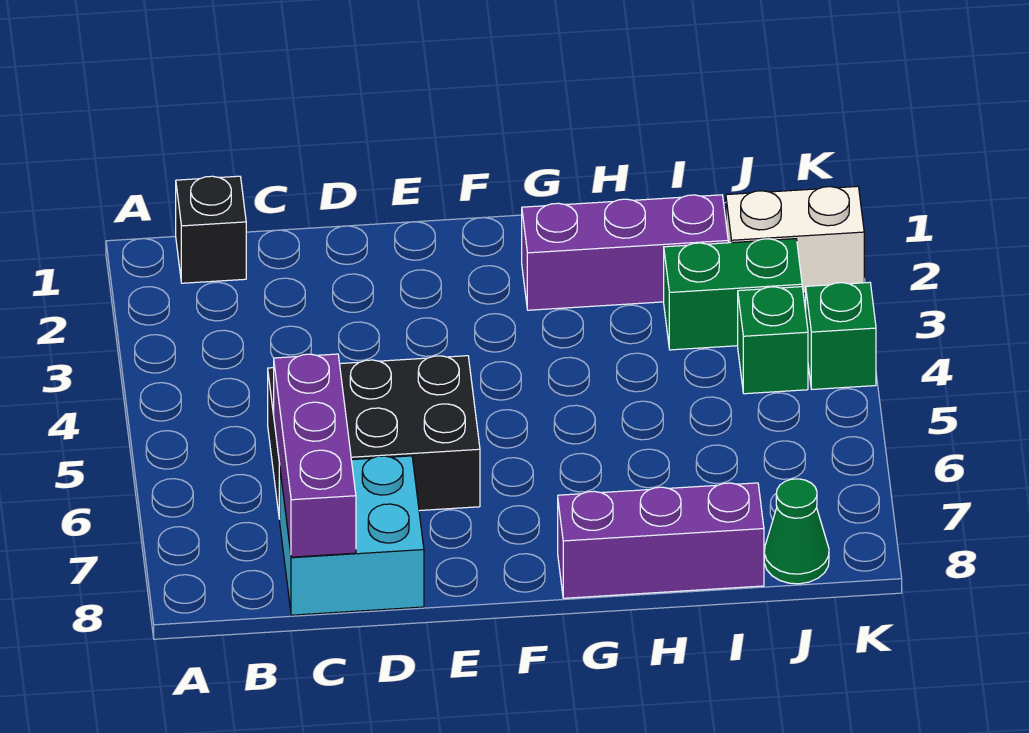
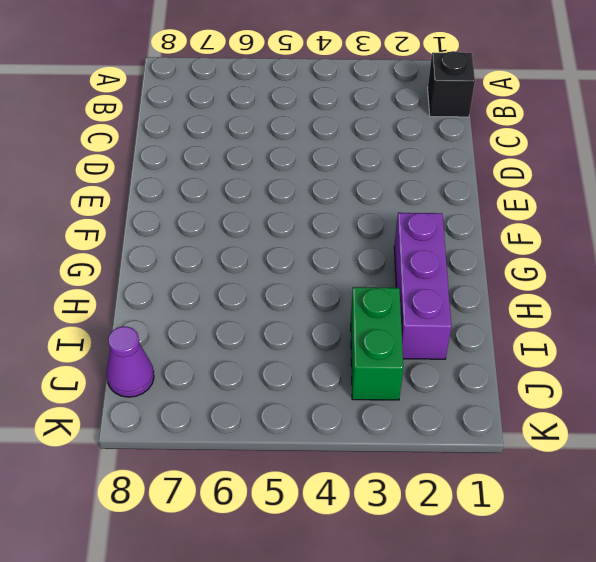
purple cone J8 level 1 -> green cone J8 level 1
none -> black brick C5:E6 level 1
none -> cyan brick C7:D8 level 1

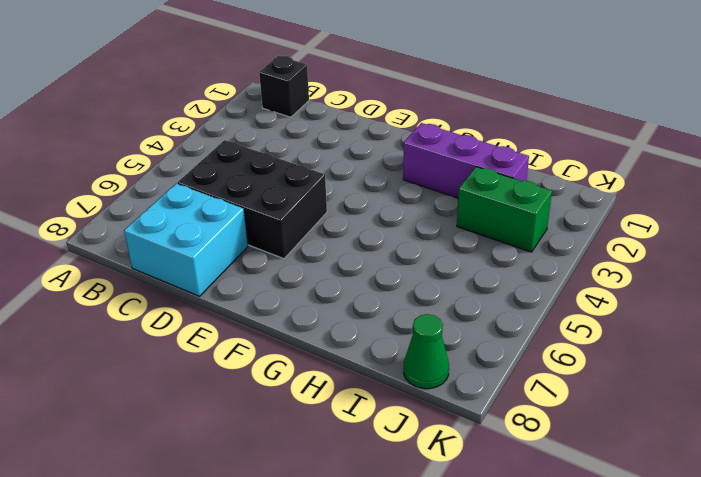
none -> purple brick G8:I8 level 1
none -> white brick J2:K2 level 1

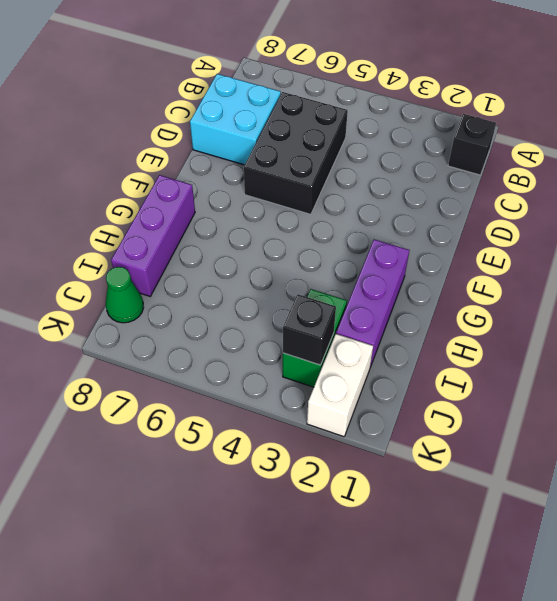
black brick J3 level 2 -> none
none -> green brick J4 level 1
none -> green brick K4 level 1

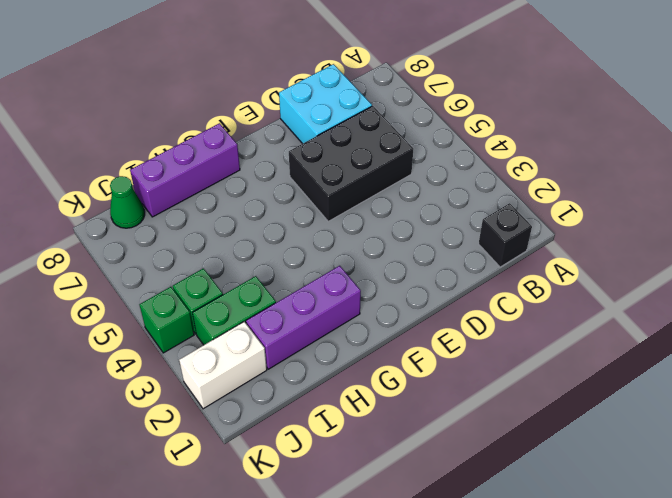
none -> purple brick C6:C8 level 2

